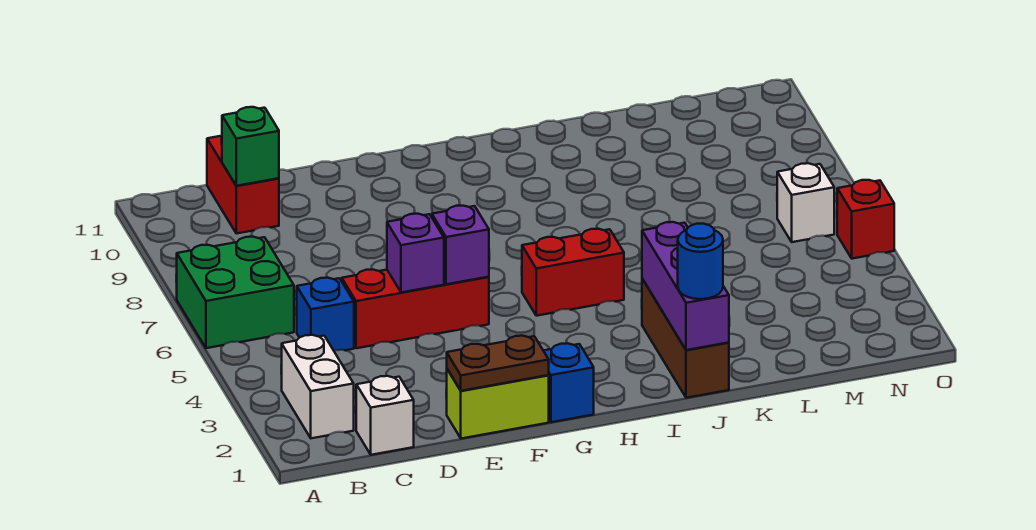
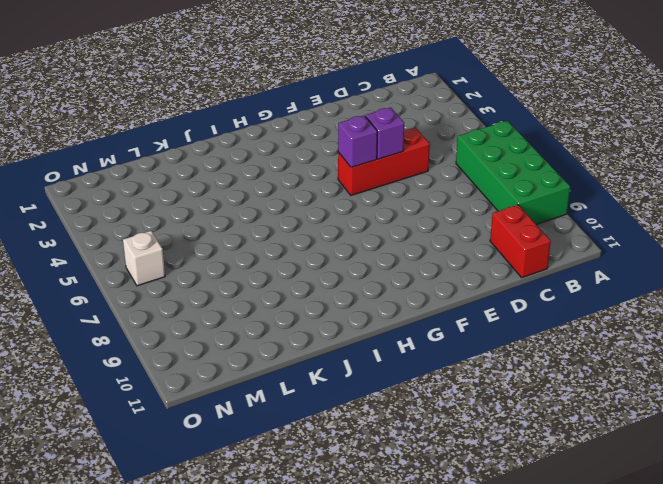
green brick A6:B9 level 1 -> green brick A6:B7 level 1
none -> white brick B2:B3 level 1
none -> white brick C1 level 1
none -> blue brick C5 level 1

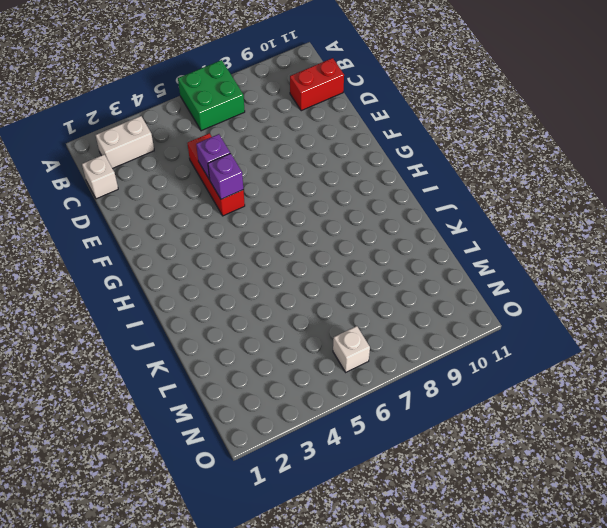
none -> blue brick C5 level 1
none -> lime brick E1:F1 level 1
none -> blue brick G1 level 1

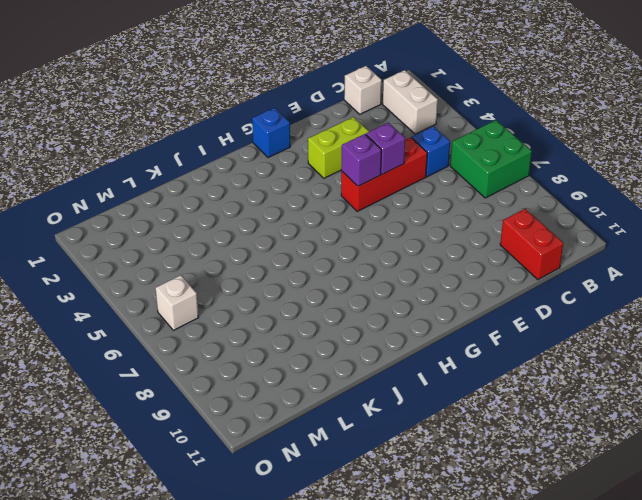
lime brick E3:F3 level 1 -> lime brick E1:F1 level 1
none -> red brick H5:I5 level 1
none -> brown brick J1:J3 level 1
none -> red brick O5 level 1

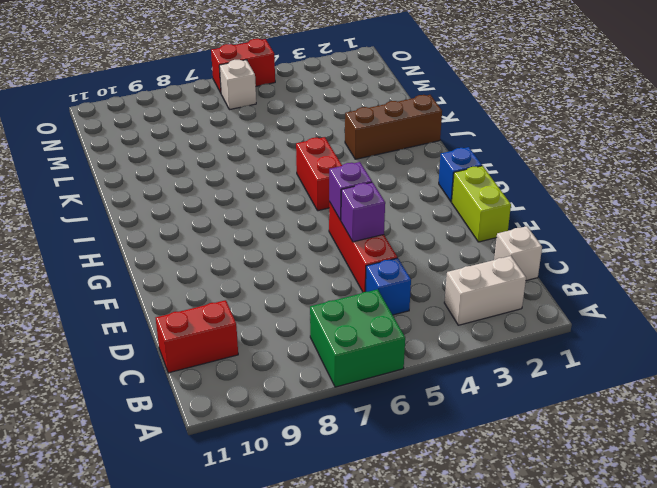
red brick O5:O6 level 1 -> red brick O5 level 1
none -> green brick C10 level 2
none -> brown plate E1:F1 level 2
none -> purple brick J1:J3 level 2

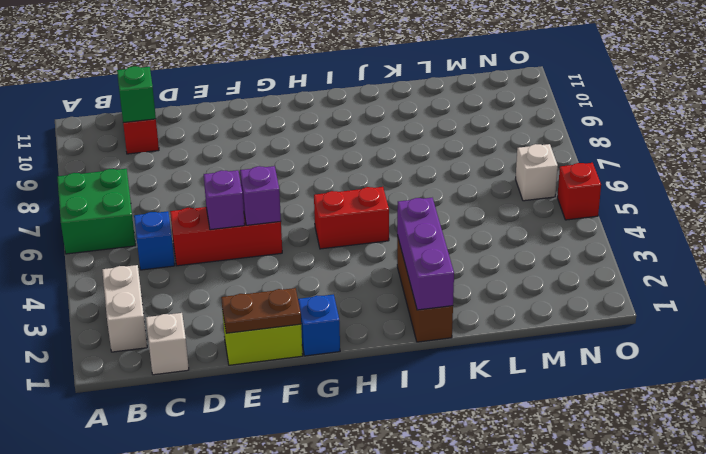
none -> blue round brick J1 level 3

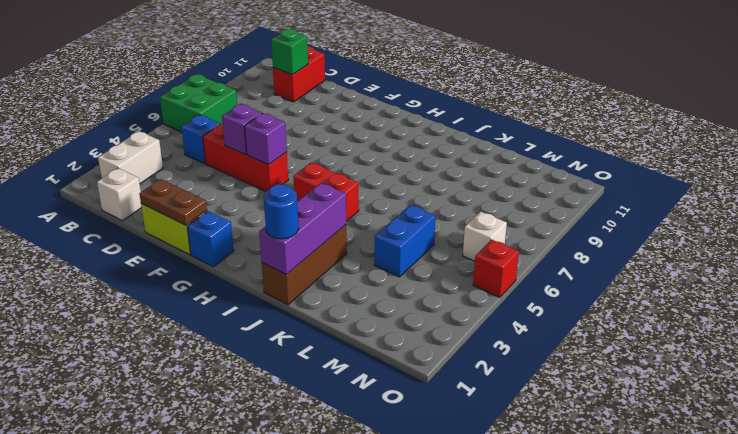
blue brick L4:L5 level 1 -> none

